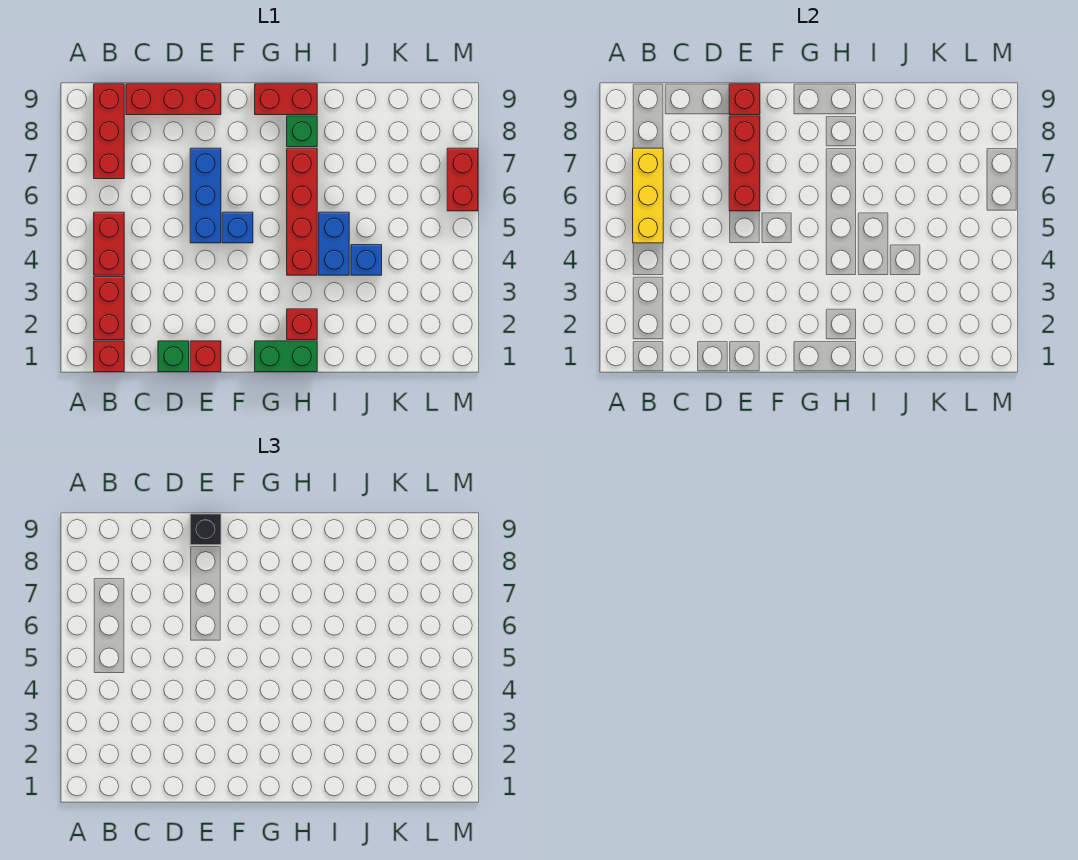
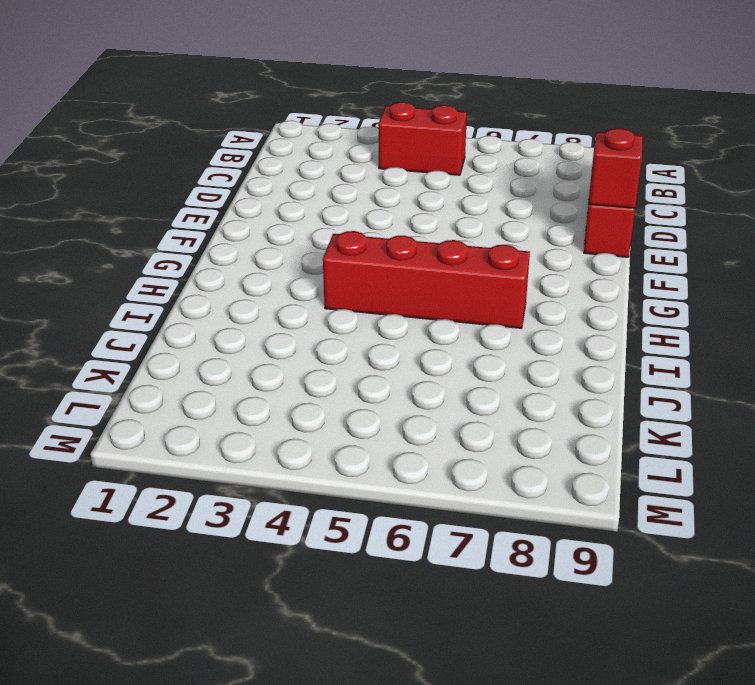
none -> red brick B1 level 1
none -> red brick B2:B3 level 1
none -> red brick B7:B9 level 1

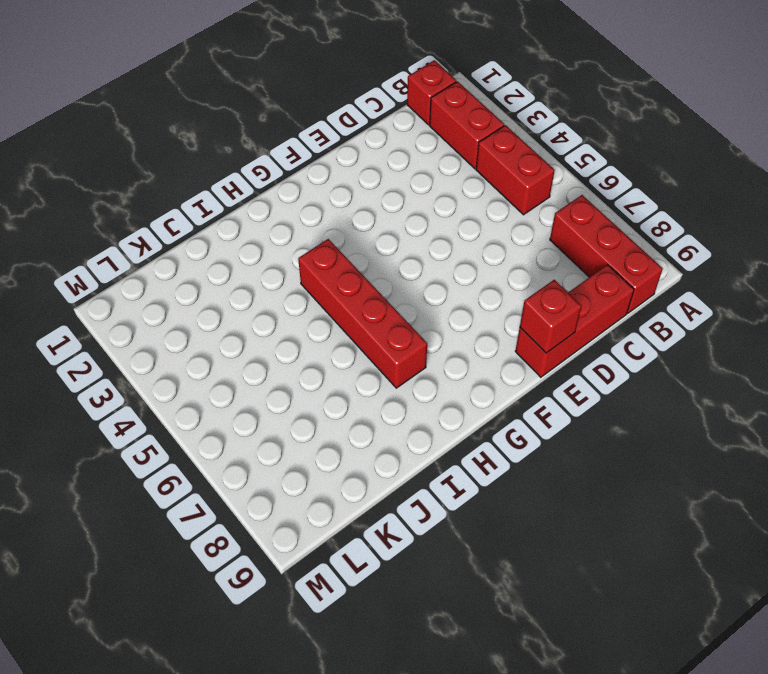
none -> green brick D1 level 1
none -> red brick E1 level 1
none -> blue brick E5:E7 level 1

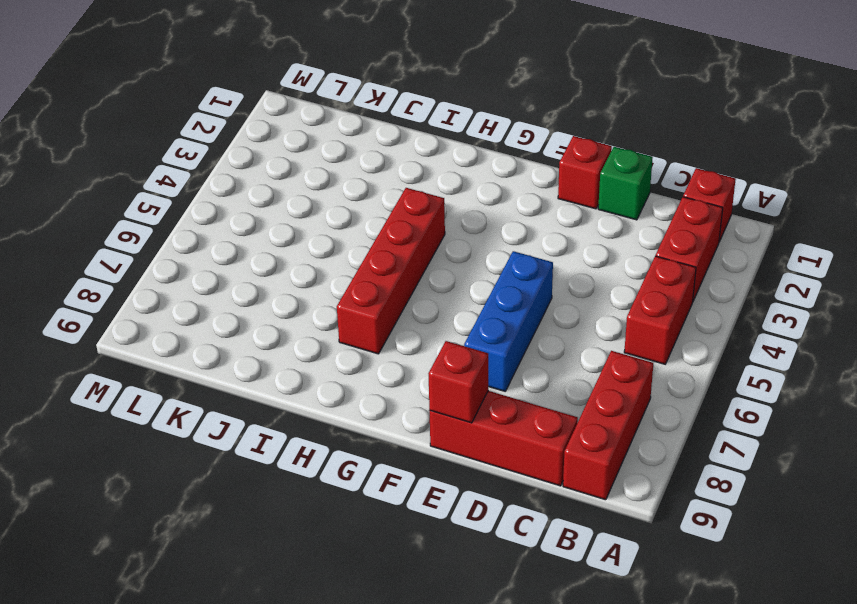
none -> blue brick F5 level 1
none -> green brick G1:H1 level 1
none -> red brick G9:H9 level 1

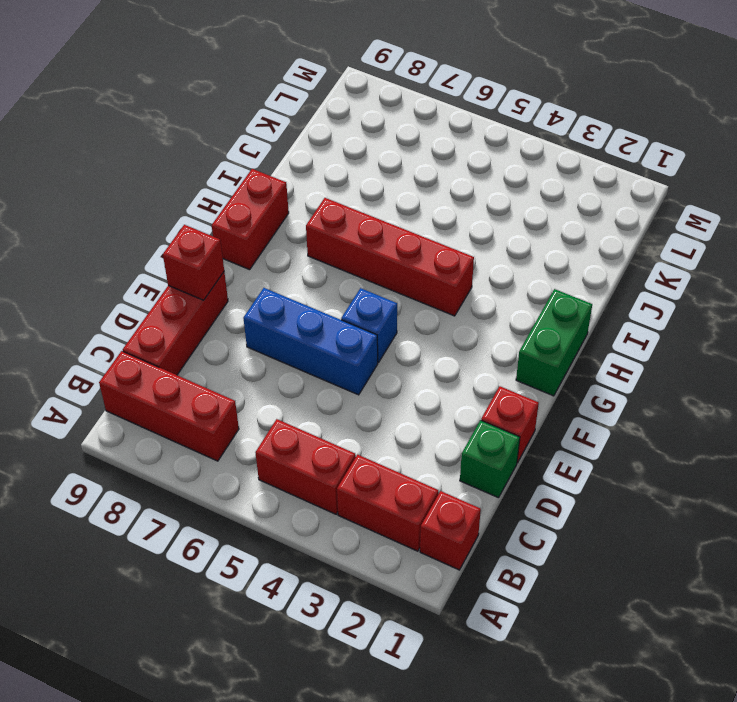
none -> red brick H2 level 1
none -> green brick H8 level 1
none -> blue brick I4:I5 level 1

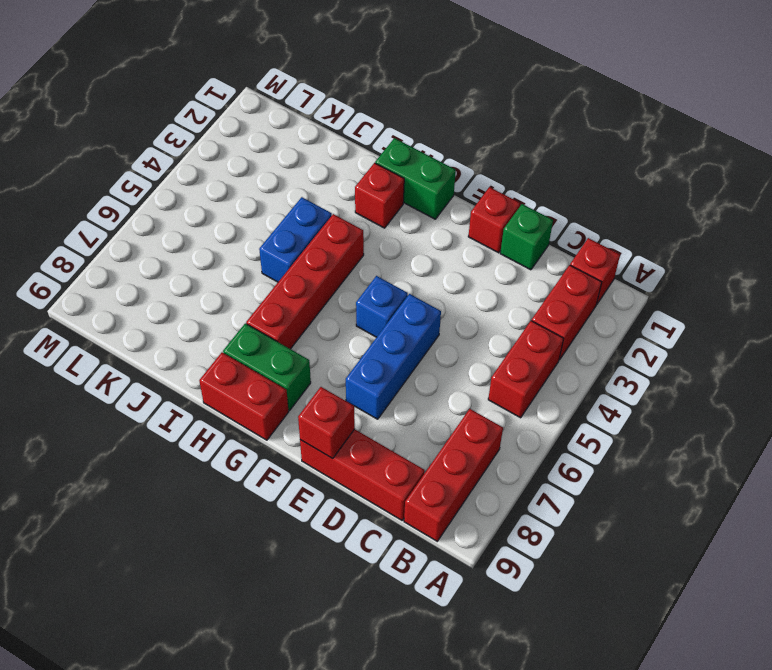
green brick G8:H8 level 1 -> green brick H8 level 1
none -> blue brick J4 level 1
none -> red brick M6:M7 level 1
none -> yellow brick B5:B7 level 2

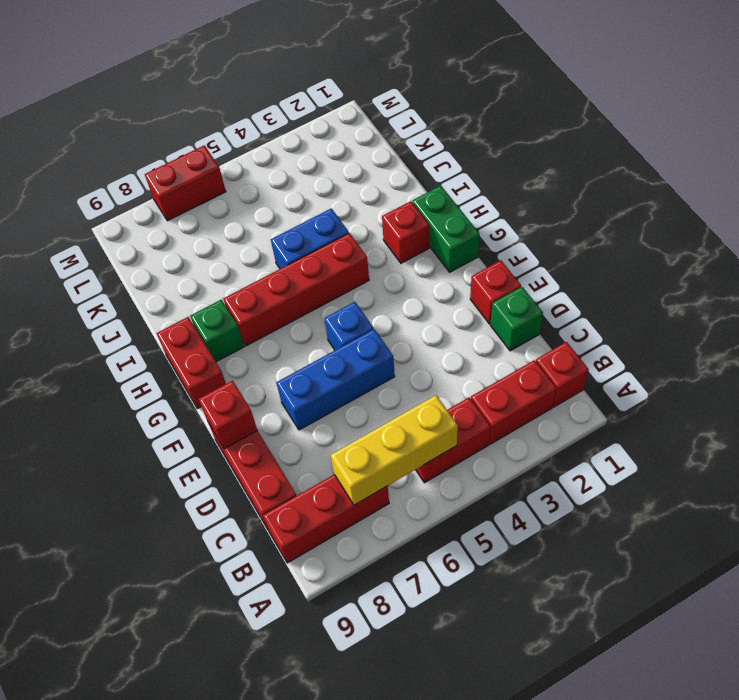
none -> blue brick J4 level 1
none -> red brick E6:E8 level 2
none -> black brick E9 level 3

